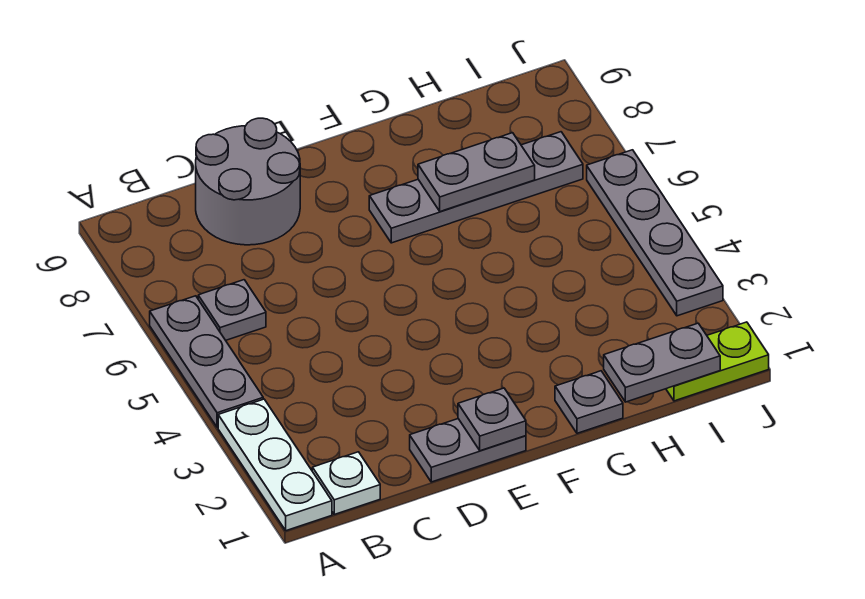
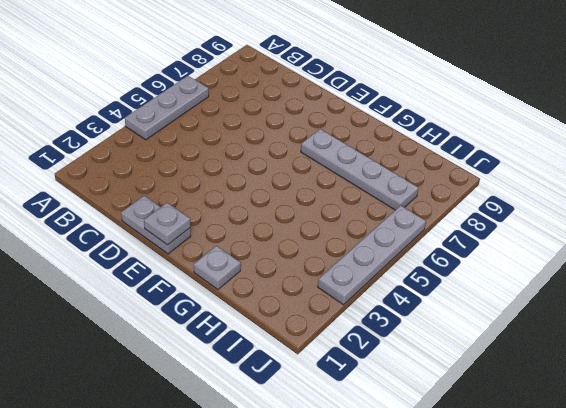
none -> white plate A1:A3 level 1
none -> white plate B1 level 1
none -> grey plate B6 level 1

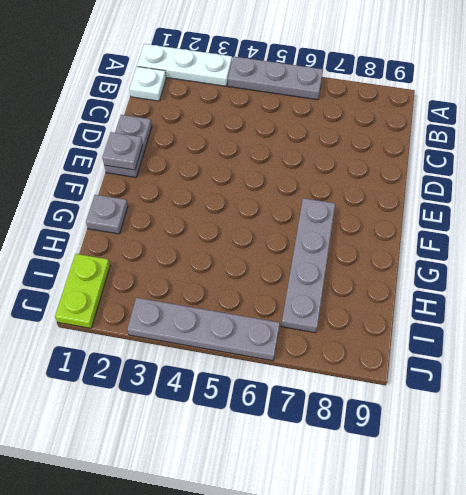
none -> grey plate B6 level 1
none -> grey round brick C8:D9 level 1
none -> grey plate G7:H7 level 2

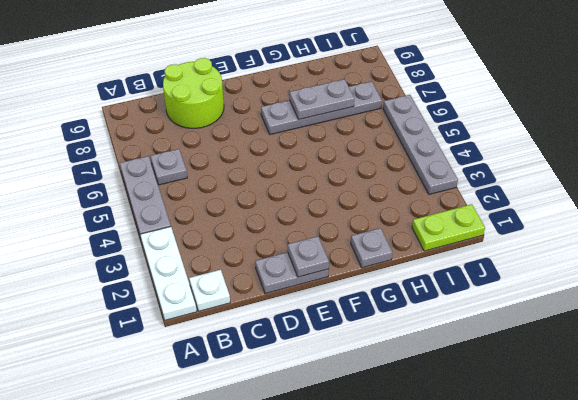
lime round brick C8:D9 level 1 -> grey round brick C8:D9 level 1
none -> grey plate H1:I1 level 2

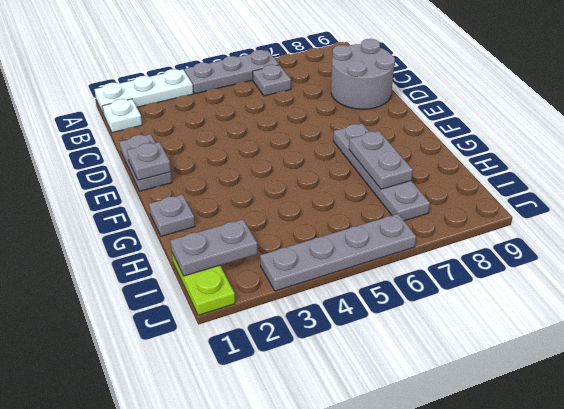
grey plate I1:I2 level 2 -> grey plate H1:I1 level 2

